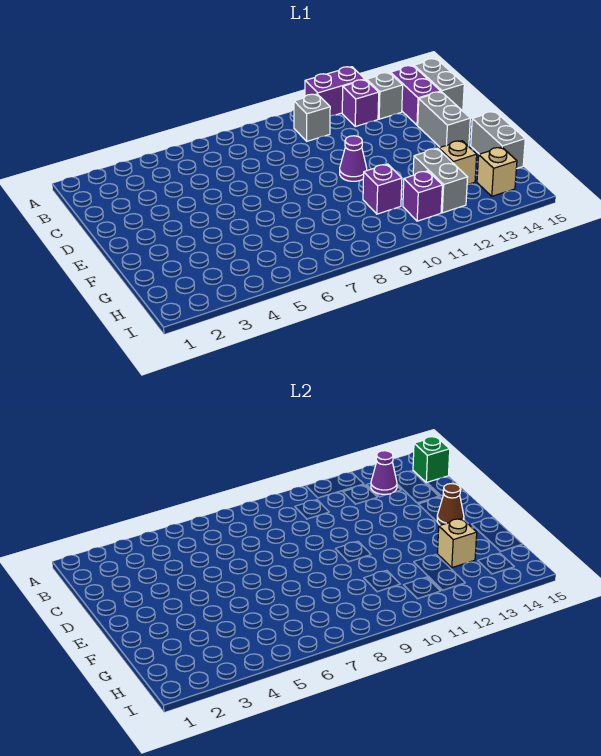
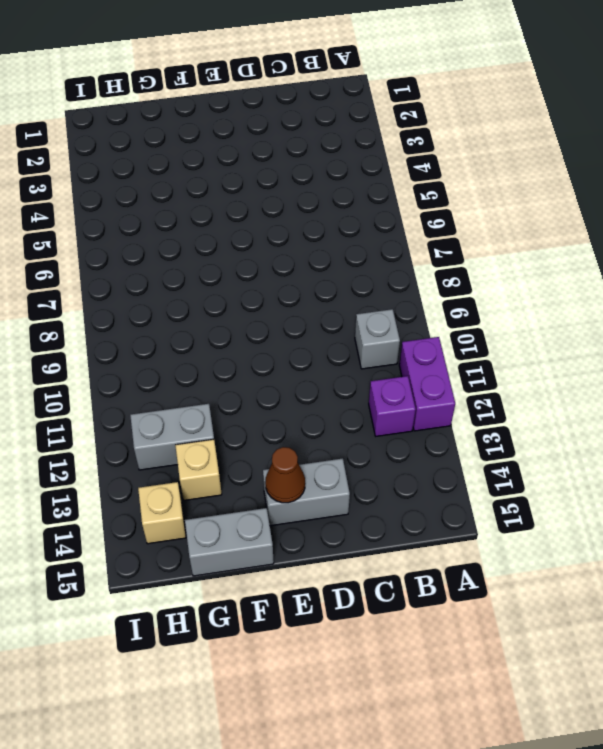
none -> grey brick B13 level 1
none -> purple brick B14:C14 level 1
none -> grey brick B15:C15 level 1

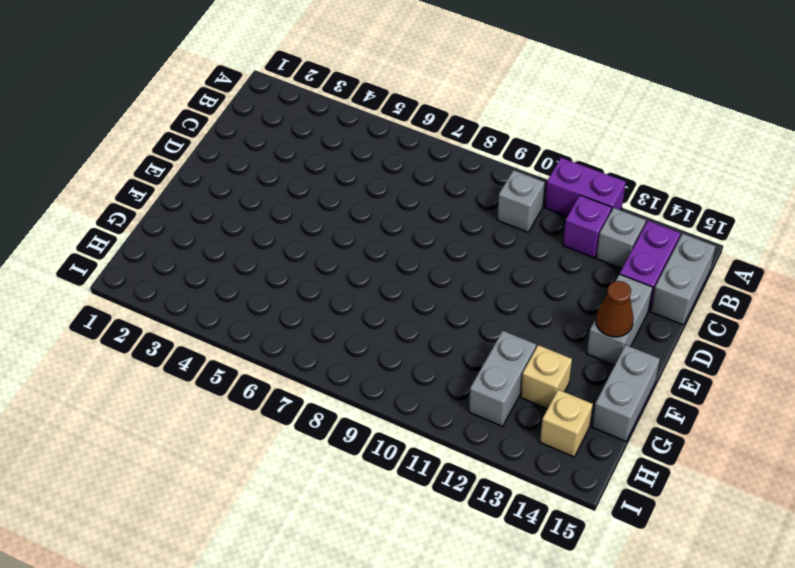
none -> purple cone E10 level 1
none -> purple brick G10 level 1
none -> purple brick H11 level 1

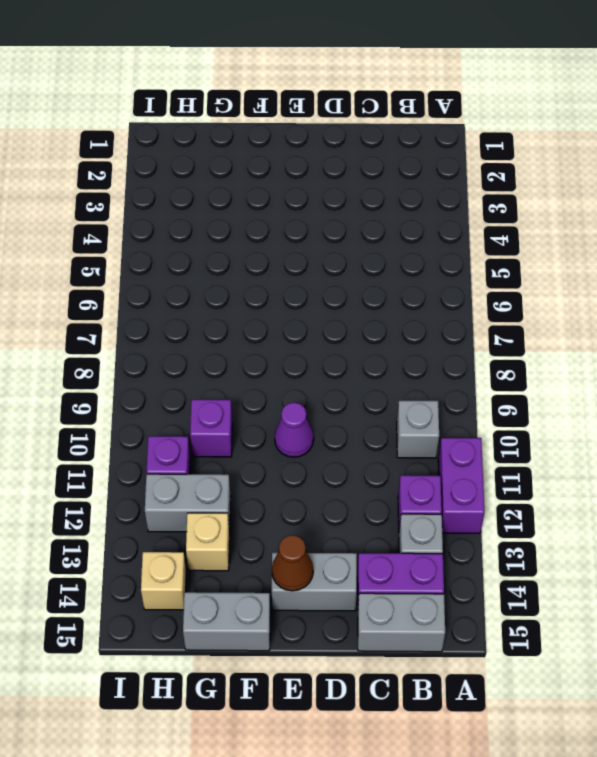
none -> purple cone B13 level 2
none -> green brick B15 level 2
none -> tan brick G13 level 2

